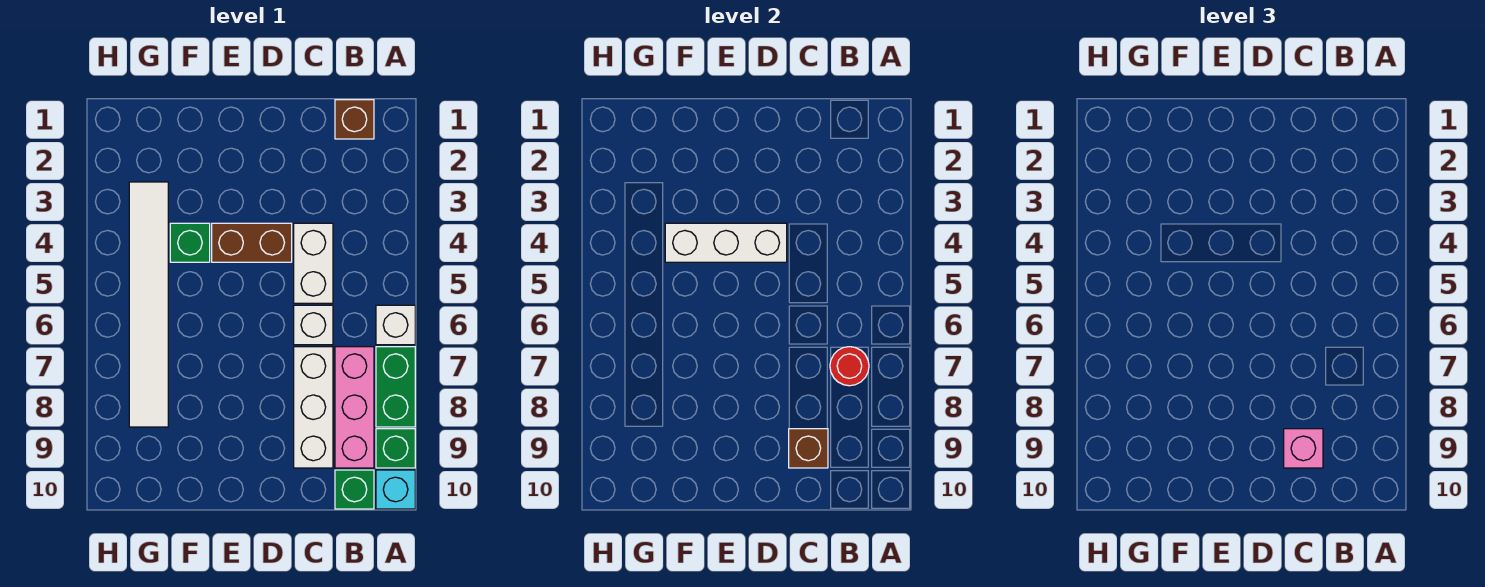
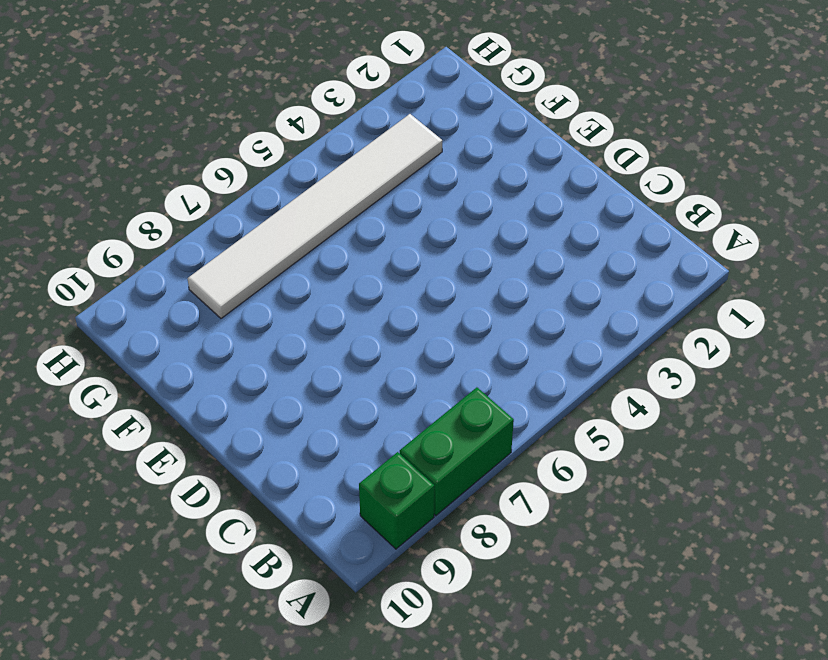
none -> white brick A6 level 1
none -> cyan brick A10 level 1
none -> brown brick B1 level 1

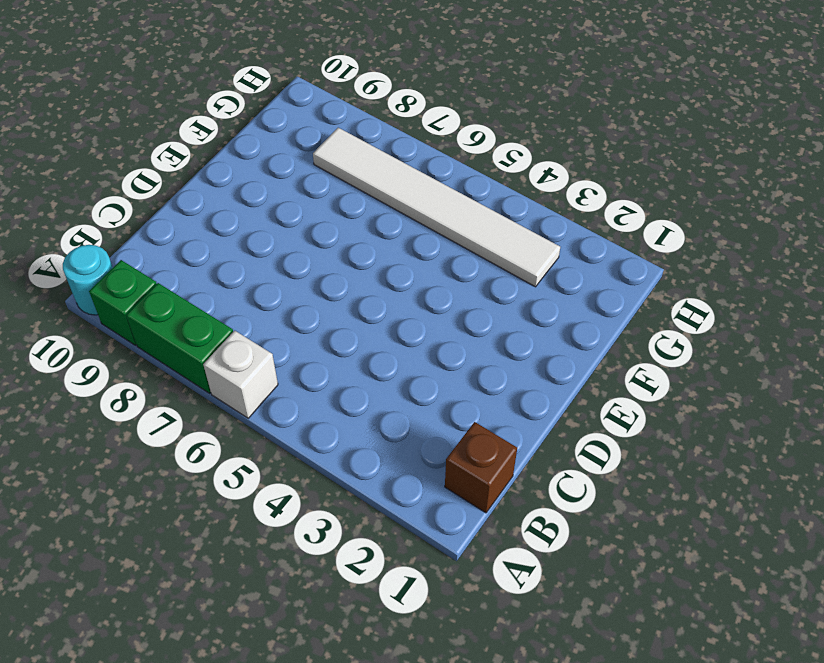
cyan round brick A10 level 1 -> cyan brick A10 level 1
none -> pink brick B7:B9 level 1
none -> green brick B10 level 1
none -> white brick C4:C5 level 1

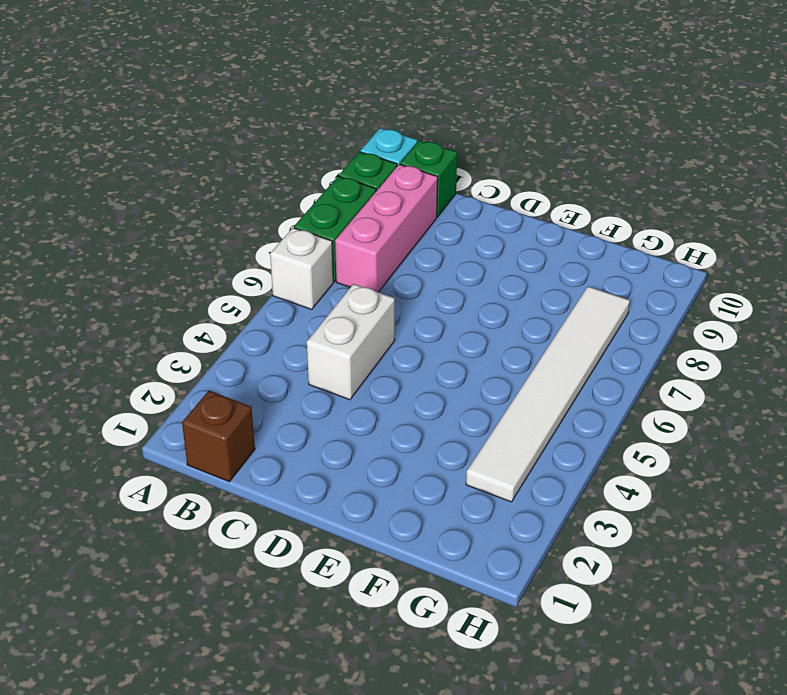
none -> white brick C6 level 1
none -> white brick C7:C9 level 1
none -> brown brick D4:E4 level 1

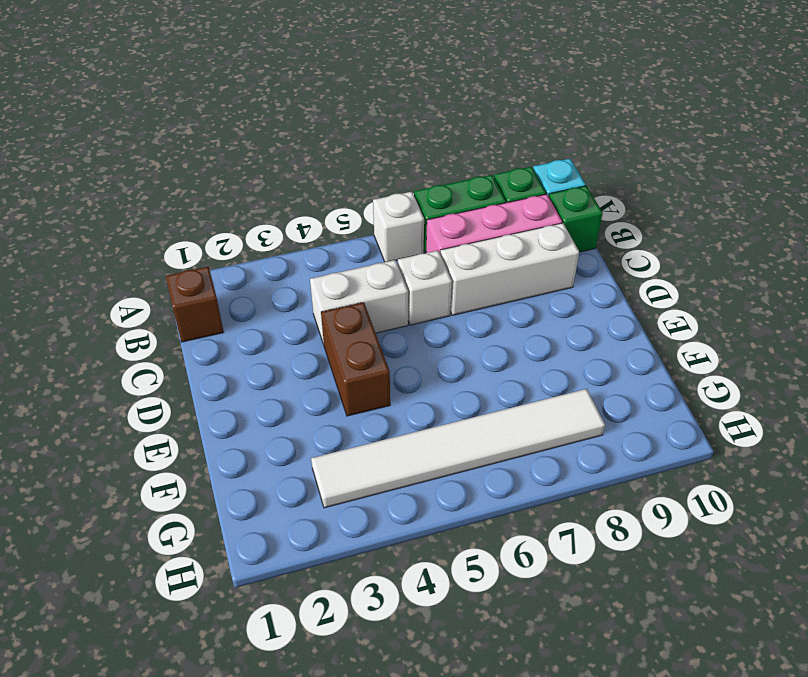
none -> green brick F4 level 1
none -> red round brick B7 level 2
none -> brown brick C9 level 2

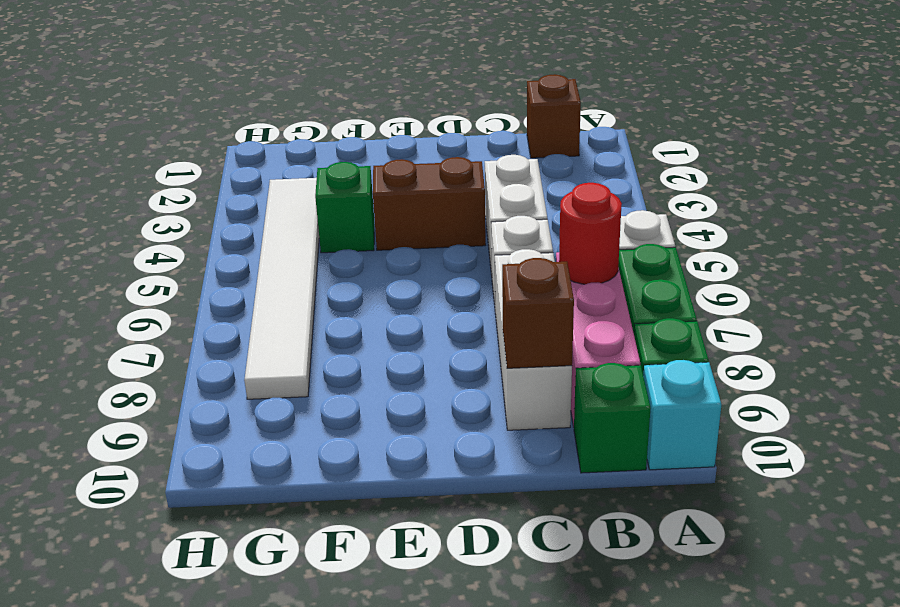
none -> white brick D4:F4 level 2
none -> pink brick C9 level 3

